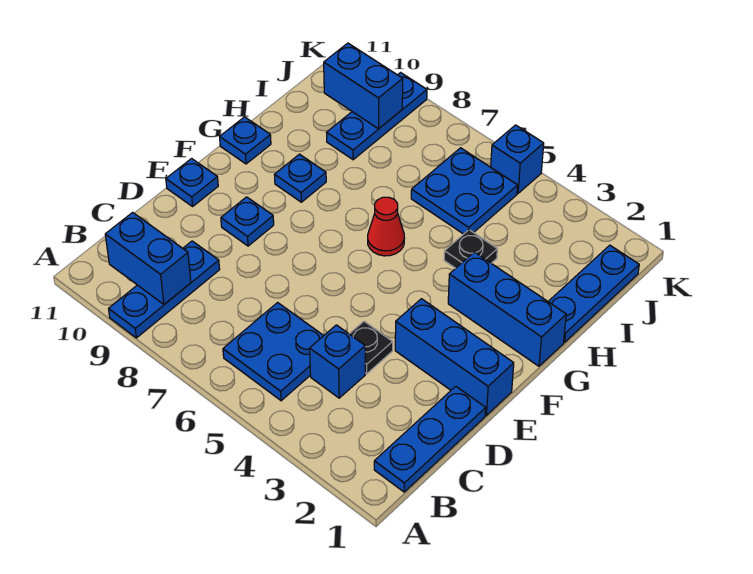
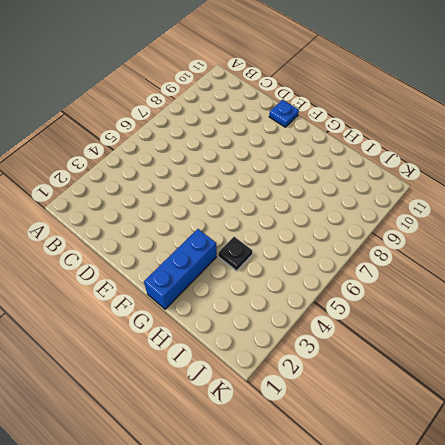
none -> blue plate A9:C9 level 1
none -> blue plate B1:D1 level 1
none -> blue plate B5:C6 level 1

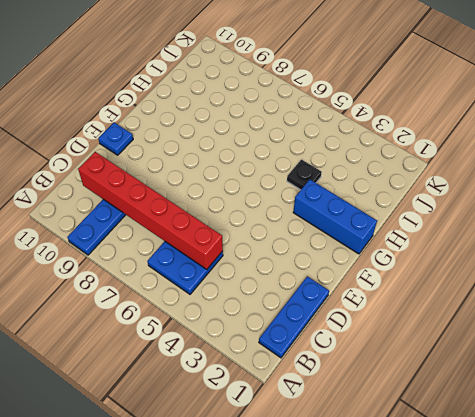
red brick C5:C10 level 2 -> none
none -> blue brick C4 level 1
none -> black plate D4 level 1
none -> blue brick E1:E3 level 1

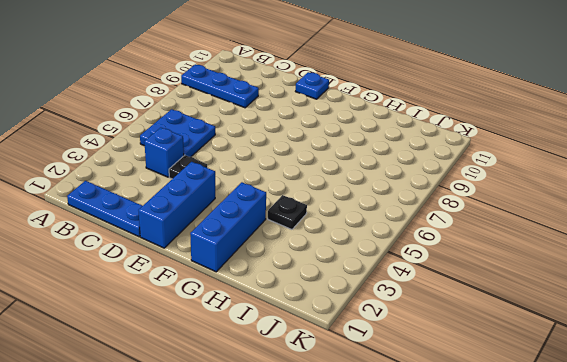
none -> blue plate E9 level 1
none -> red cone G6 level 1
none -> blue plate G9 level 1

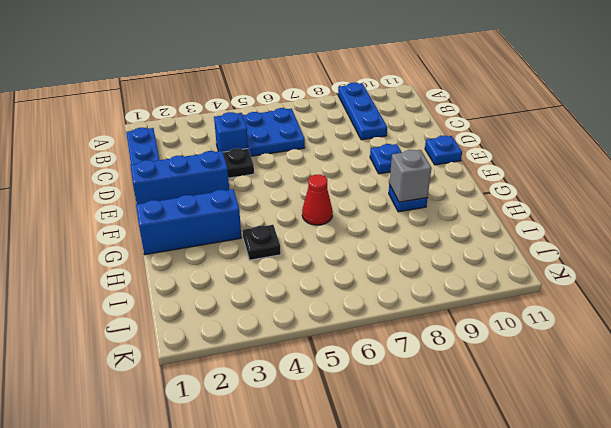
grey brick G9 level 2 -> none
none -> blue plate G11 level 1
none -> blue plate H1:J1 level 1
none -> blue plate I5:J6 level 1

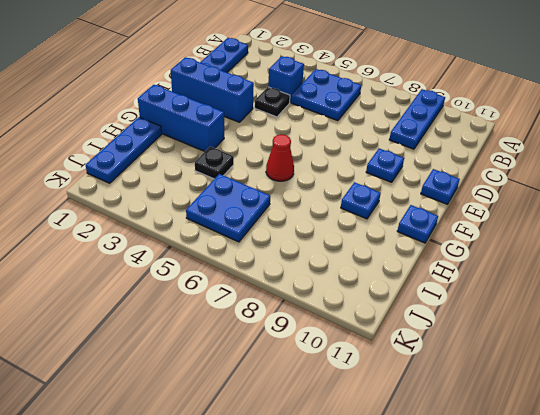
none -> blue plate I9:K9 level 1
none -> blue brick K5 level 1
none -> blue brick B9:B10 level 2

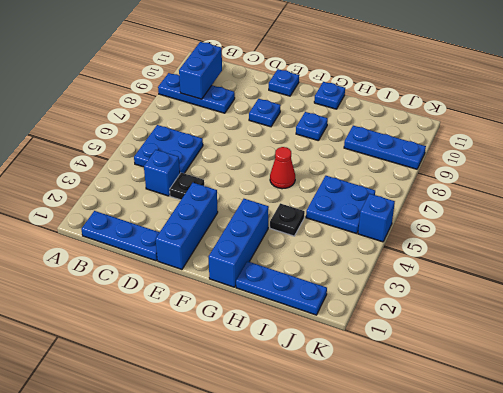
none -> blue brick J9:J10 level 2

